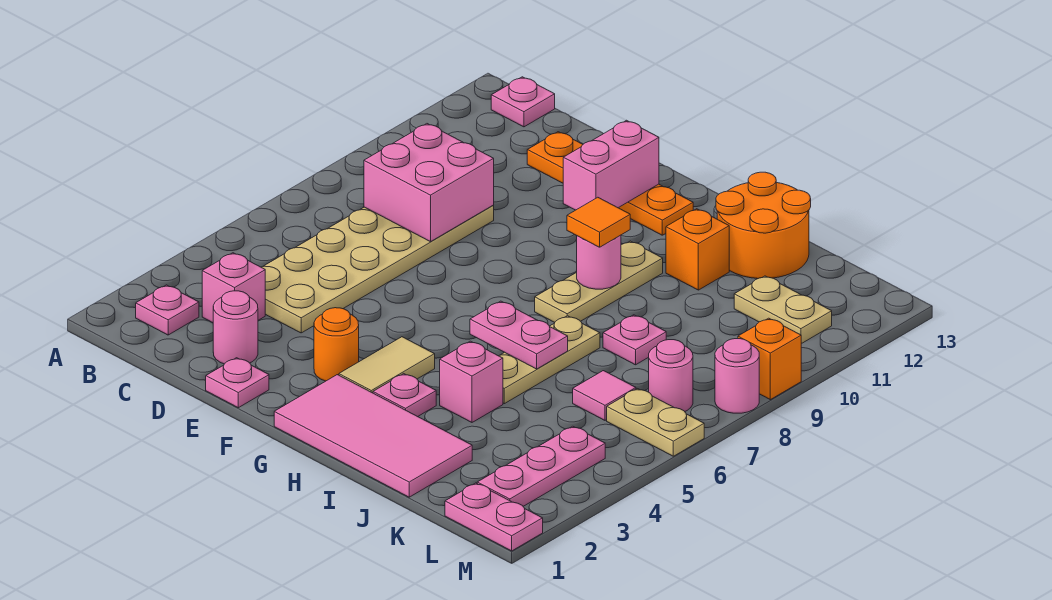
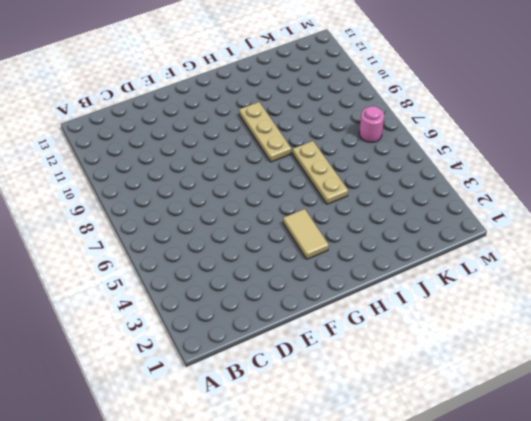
none -> pink plate B2 level 1
none -> pink plate B13 level 1
none -> pink brick C3 level 1
none -> tan plate C4:D9 level 1

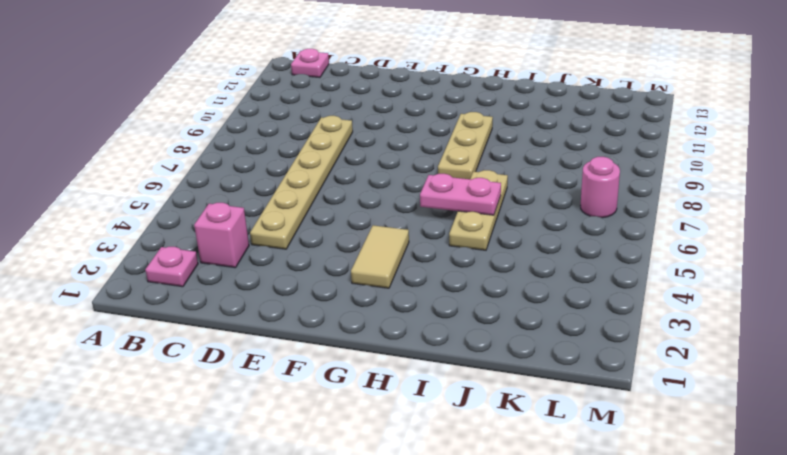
tan plate D4:D9 level 1 -> tan plate C4:D9 level 1
none -> pink round brick D2 level 1
none -> orange plate D12:G12 level 1
none -> pink plate E1 level 1
none -> orange round brick F3 level 1

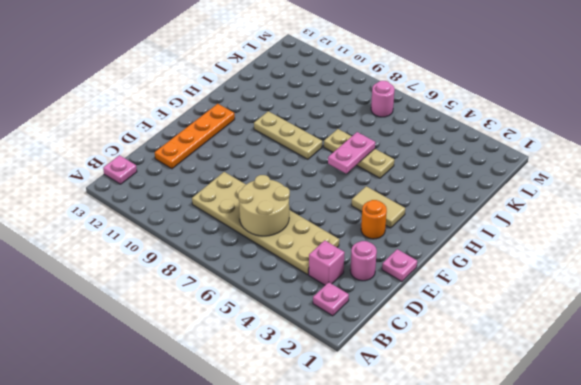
tan round brick C6:D7 level 2 -> none
none -> pink tile G1:J2 level 1
none -> pink plate H3 level 1
none -> pink brick I4 level 1
none -> orange brick I11 level 1

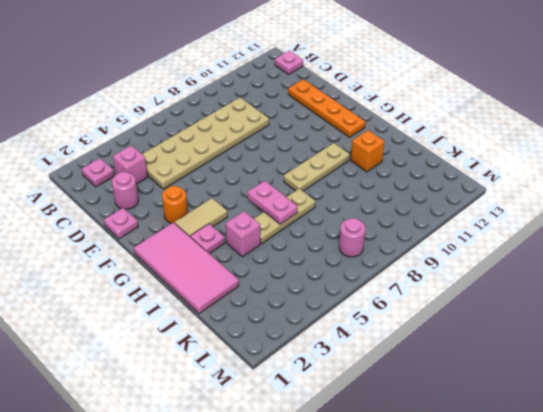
none -> orange round brick I12:J13 level 1
none -> pink plate J8 level 1
none -> pink tile K6 level 1
none -> tan plate K11:L11 level 1

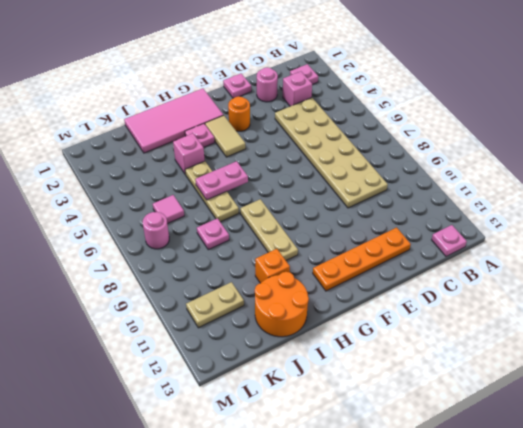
none -> pink plate L1:M1 level 1
none -> pink plate L2:L4 level 1
none -> tan plate L6:M6 level 1
none -> pink round brick M8 level 1

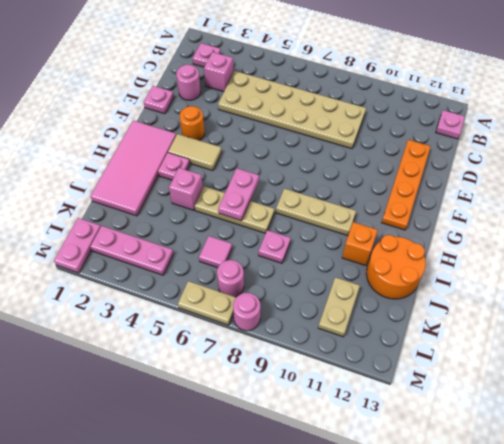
tan plate M6:M7 level 1 -> tan plate L6:M6 level 1
none -> orange brick M9 level 1
none -> pink brick C8:D9 level 2
none -> pink brick F11:F12 level 2
none -> pink round brick H9 level 2

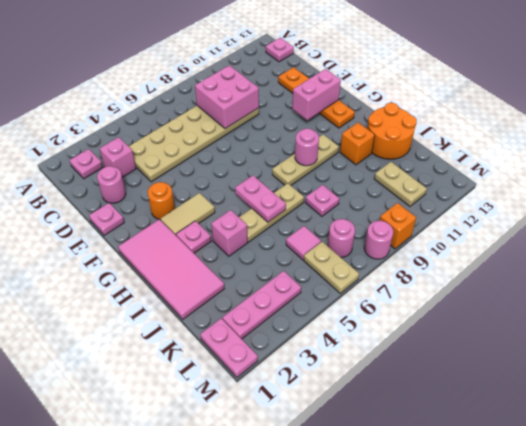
none -> orange tile H9 level 3

